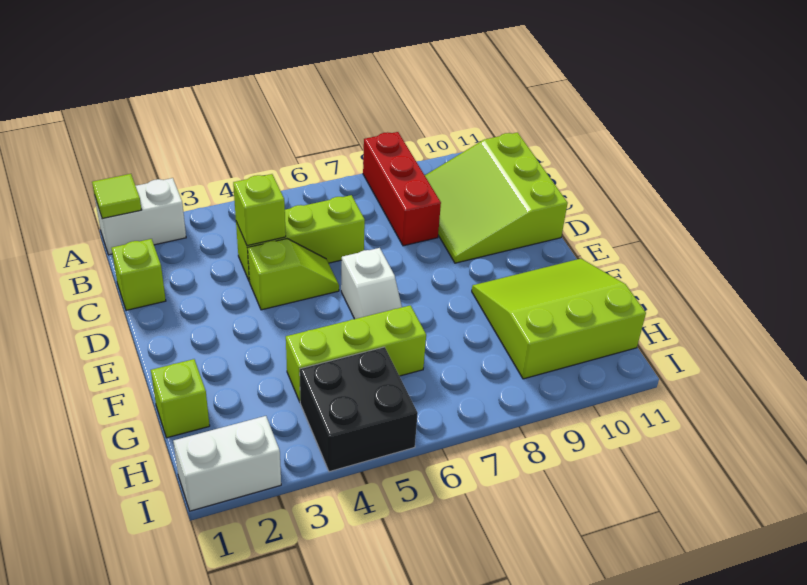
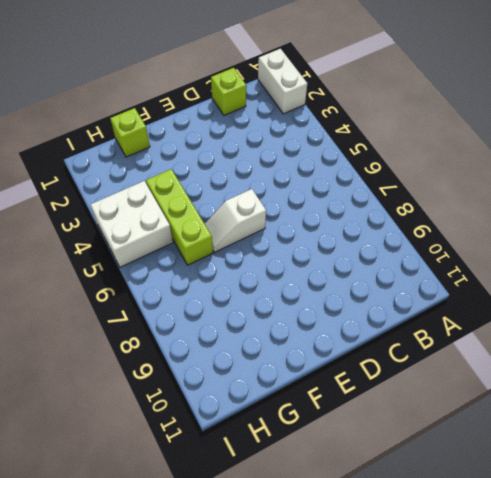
white brick H4:I5 level 1 -> black brick H4:I5 level 1
none -> red brick A8:C8 level 1
none -> lime slope B9:D11 level 1 top 11
none -> lime brick C4:C6 level 1

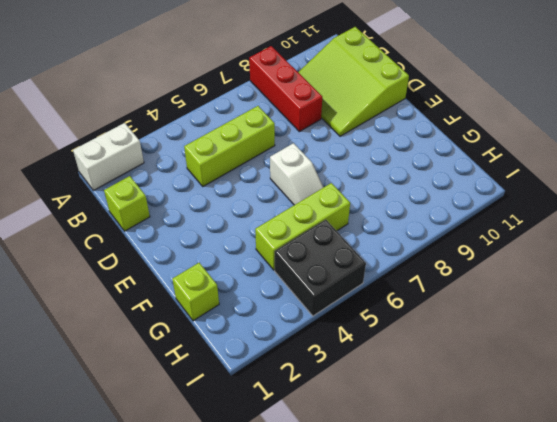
none -> lime slope D4:D5 level 1 top 4
none -> lime slope F9:H11 level 1 top H
none -> white brick I1:I2 level 1

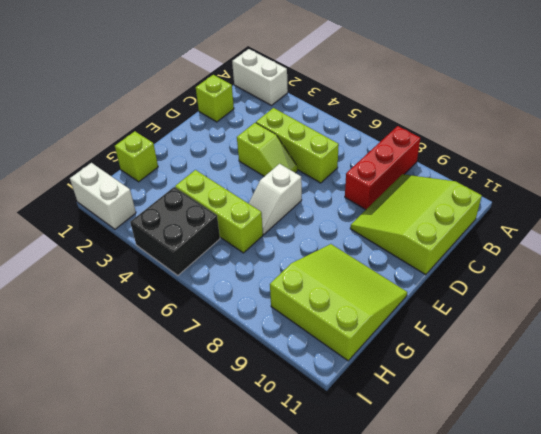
none -> lime tile A1 level 2
none -> lime brick C4 level 2

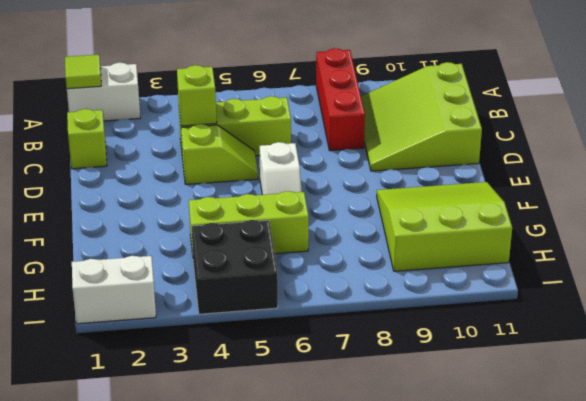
none -> lime brick G1 level 1

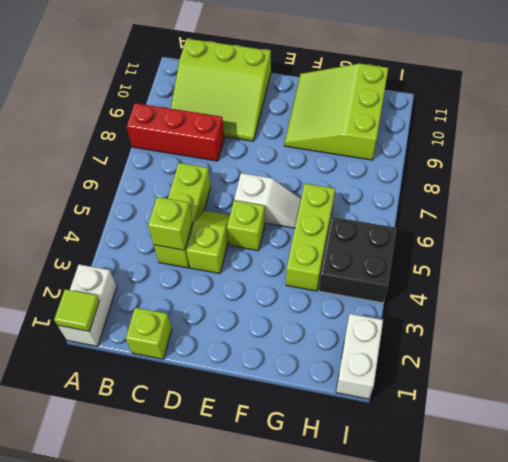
lime brick E5 level 1 -> lime brick G1 level 1

